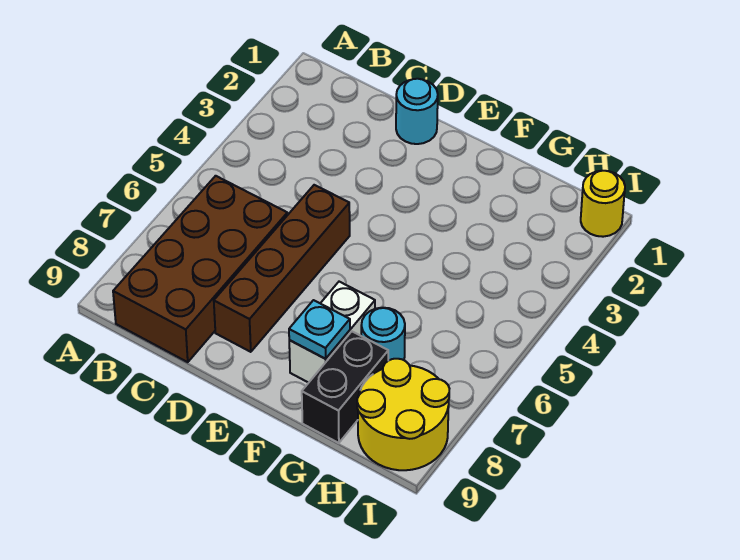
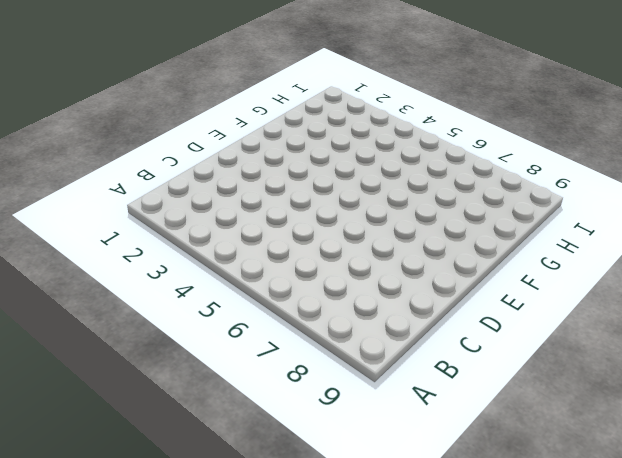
none -> brown brick B6:C9 level 1
none -> cyan round brick D1 level 1

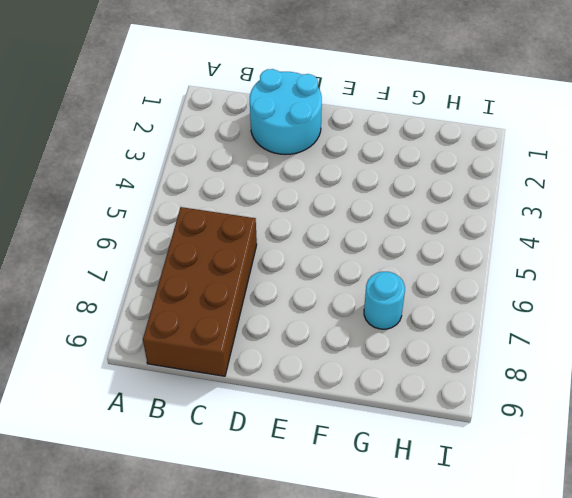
cyan round brick C1:D2 level 1 -> cyan round brick D1 level 1
none -> brown brick D5:D8 level 1
none -> white brick F7:F8 level 1

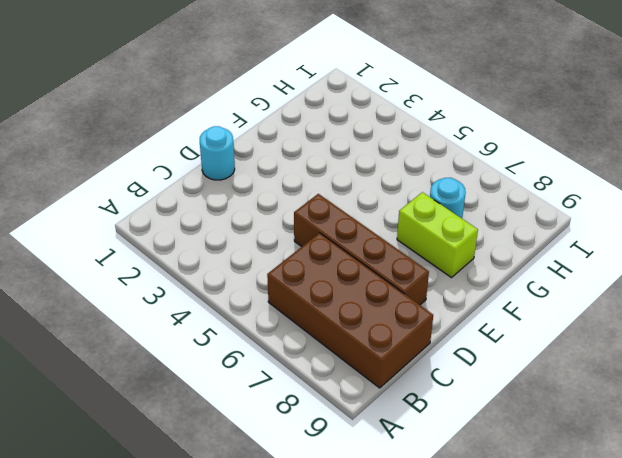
lime brick F7:F8 level 1 -> white brick F7:F8 level 1
none -> black brick G8:G9 level 1
none -> yellow round brick H8:I9 level 1

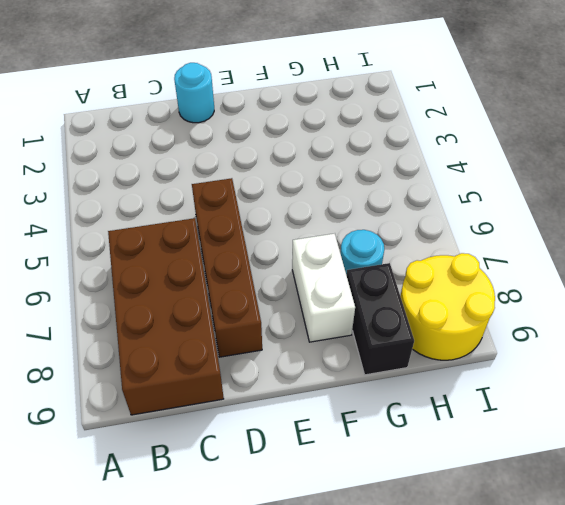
none -> yellow round brick I1 level 1
none -> cyan plate F8 level 2

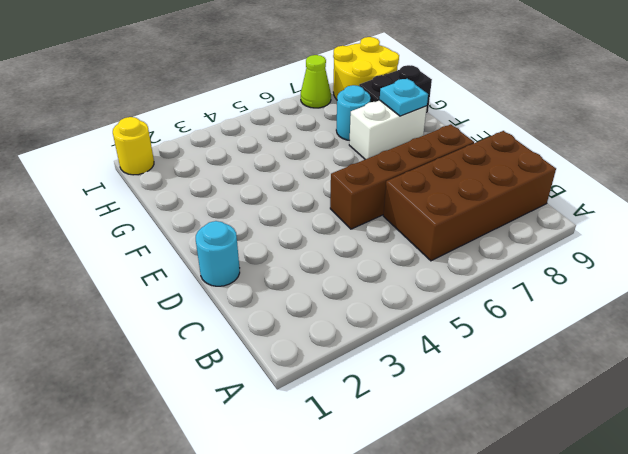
lime cone I7 level 1 -> none

